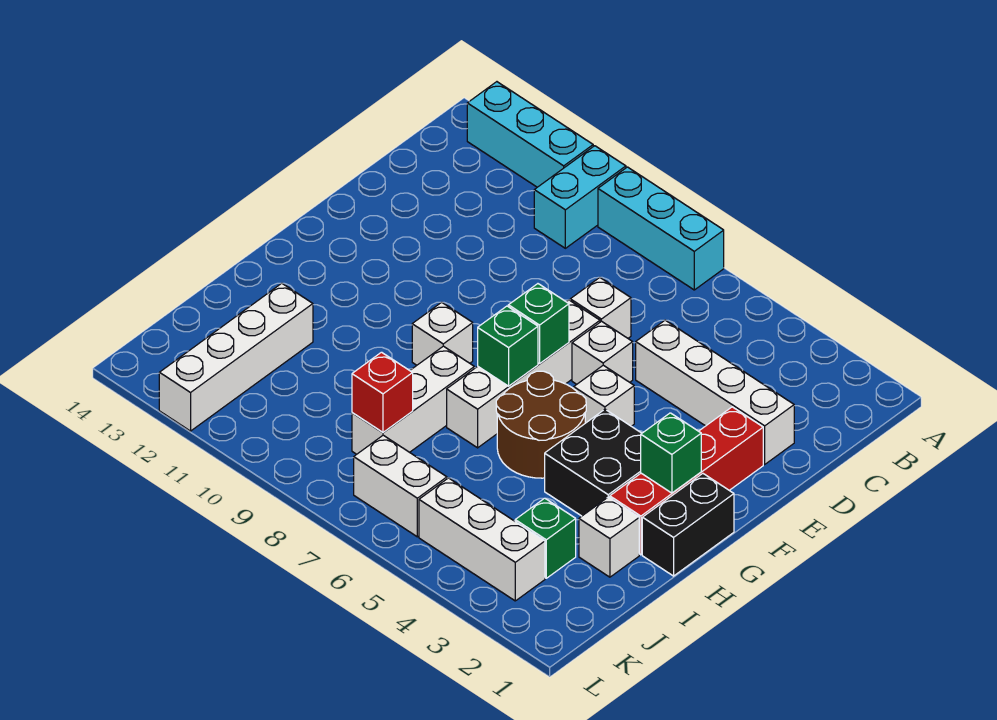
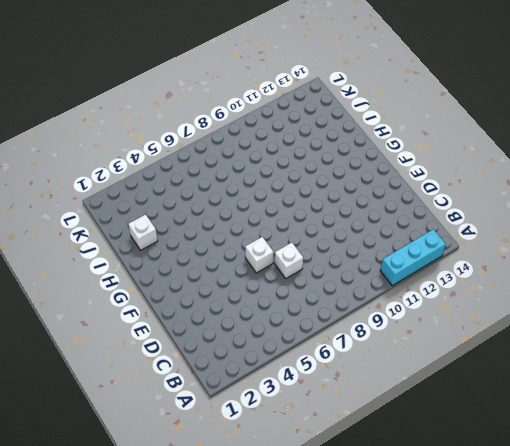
none -> cyan brick A7:A9 level 1
none -> cyan brick A10:B10 level 1
none -> white brick D2:D5 level 1

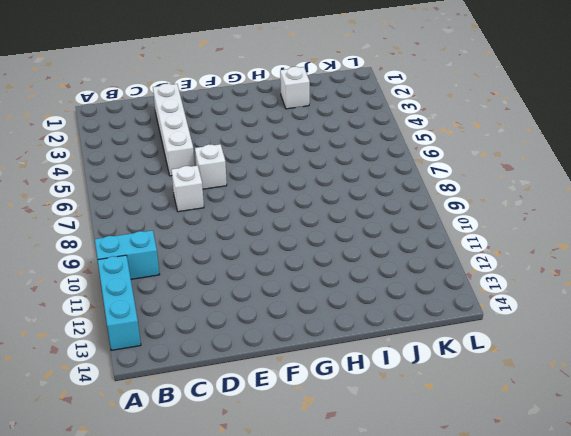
none -> cyan brick A7:A9 level 1
none -> red brick E2:H2 level 1
none -> white brick E7:H7 level 1

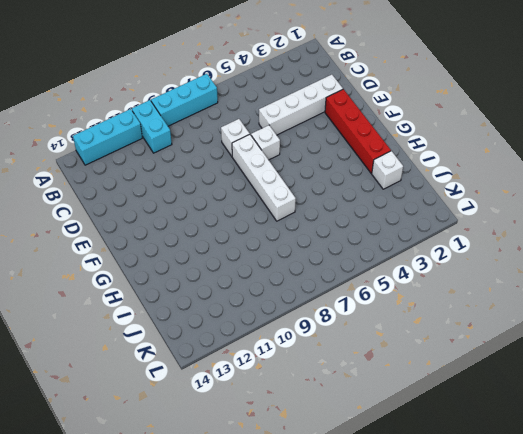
none -> white brick F5 level 1
none -> black brick G1:H1 level 1
none -> black brick G3:H4 level 1

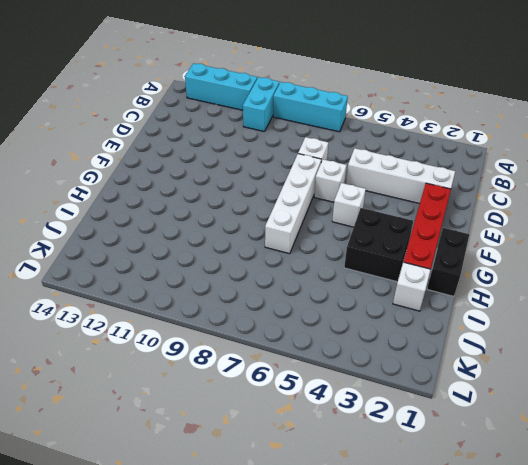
none -> brown round brick G5:H6 level 1
none -> white brick G9 level 1
none -> white brick H8:J8 level 1

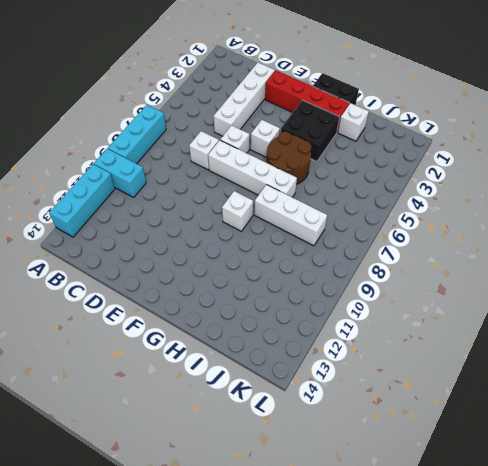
none -> white brick I12:L12 level 1
none -> green brick J3 level 1
none -> white brick K3:K5 level 1

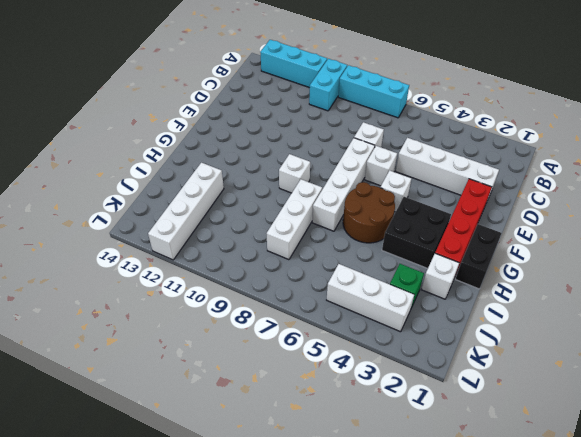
none -> white brick K6:K7 level 1
none -> green brick F7 level 2
none -> green brick G2 level 2

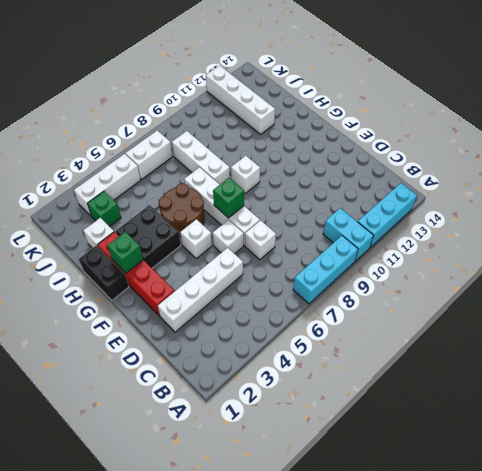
none -> green brick G7 level 2
none -> red brick J8 level 2

